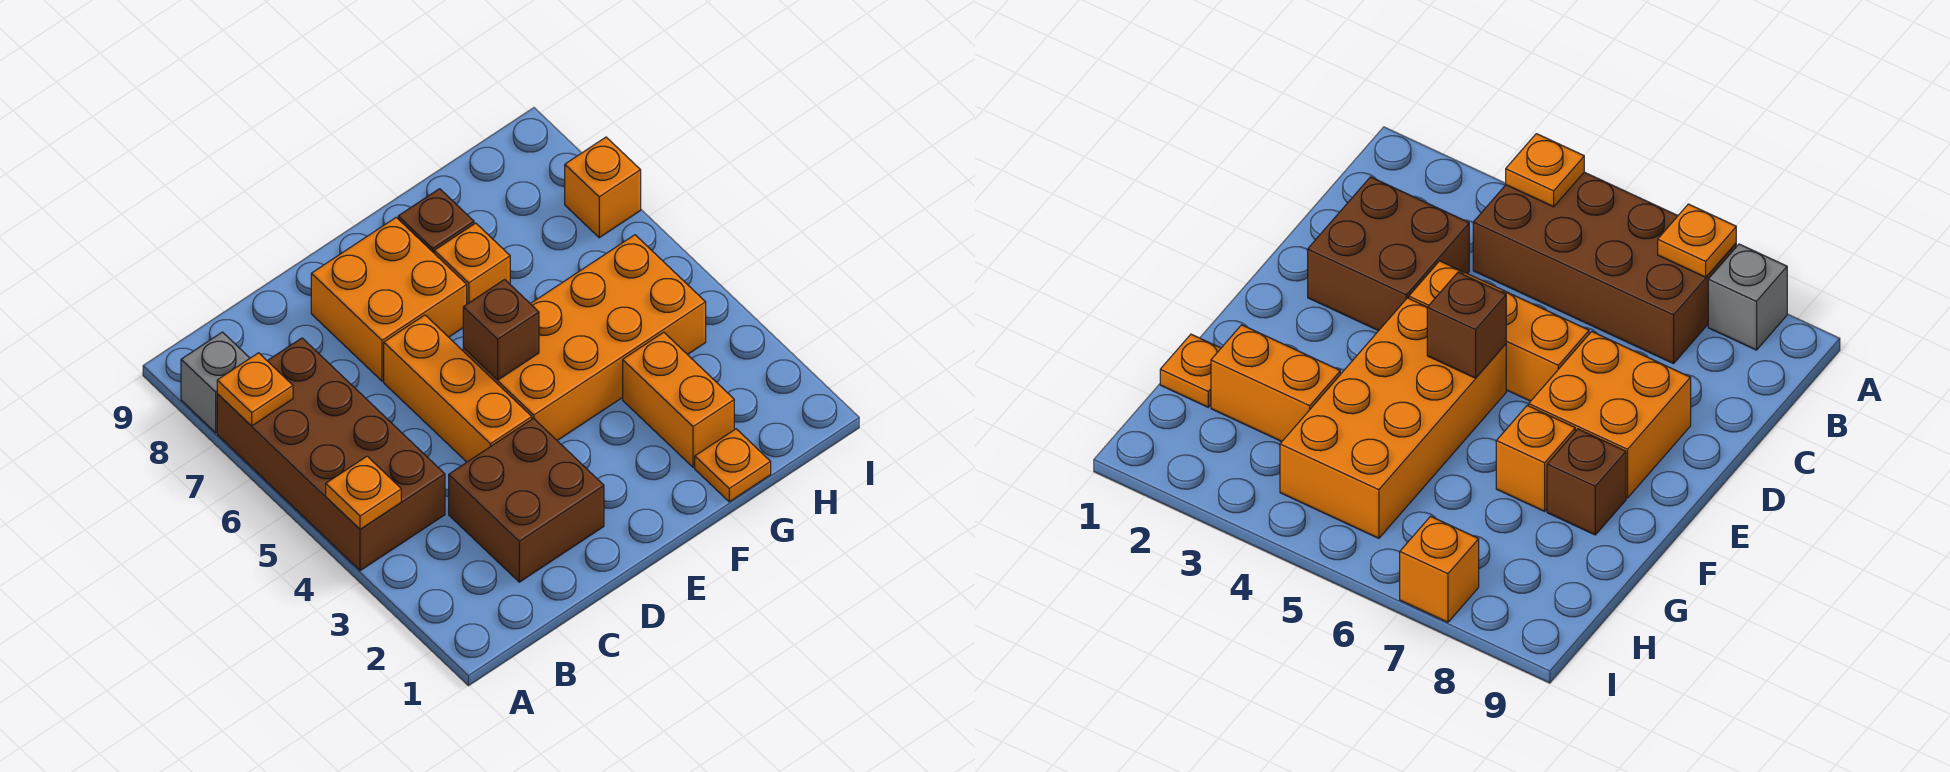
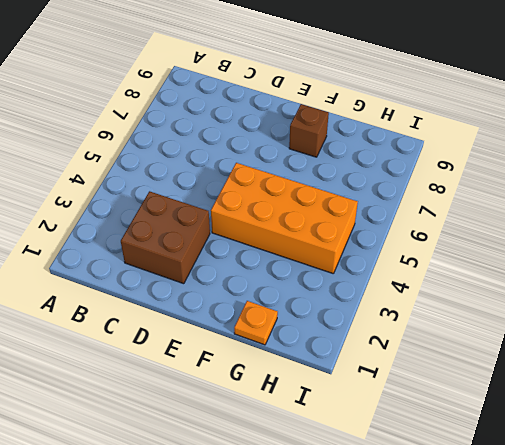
none -> brown brick A4:B7 level 1
none -> grey brick A8 level 1
none -> orange brick D4:D6 level 1

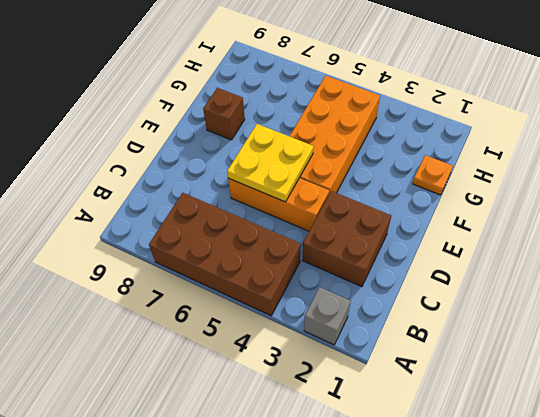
grey brick A2 level 1 -> grey brick A8 level 1
yellow plate D5:E6 level 2 -> brown brick E5 level 2
none -> orange brick D7:E8 level 1
none -> orange brick F7 level 1
none -> orange brick G2:G3 level 1

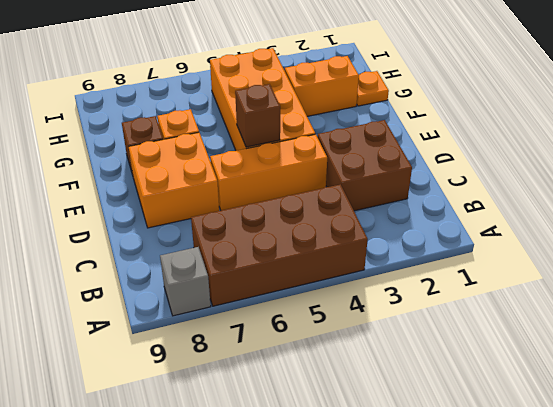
none -> orange brick I7 level 1
none -> orange plate A4 level 2
none -> orange plate A7 level 2

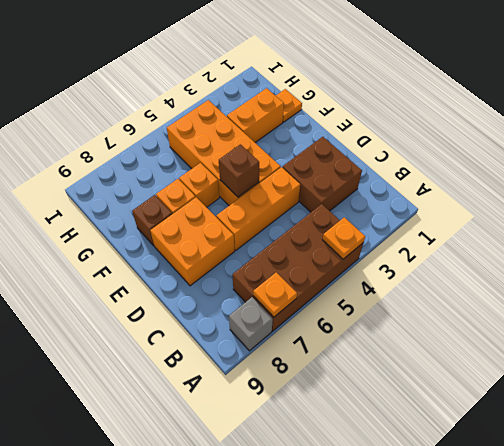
orange brick F6 level 1 -> orange brick I7 level 1

